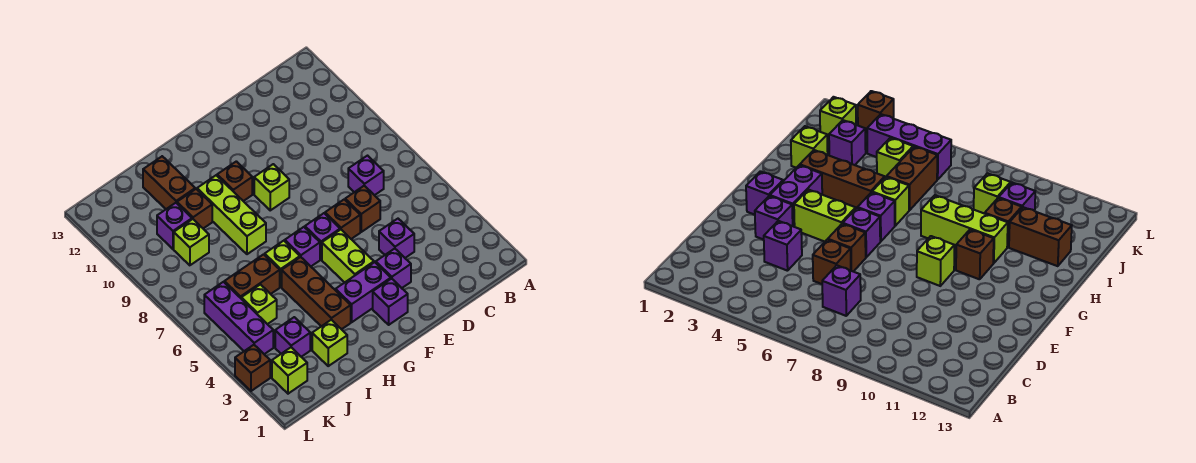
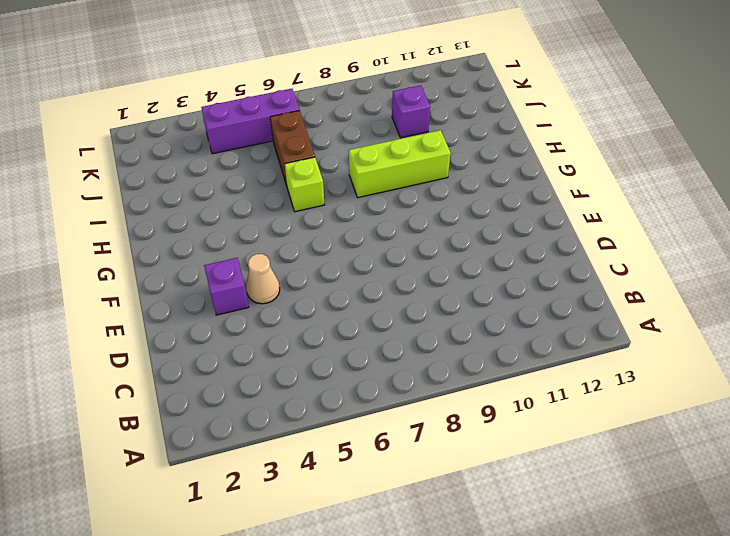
tan cone E4 level 1 -> none
none -> purple brick C7 level 1
none -> purple brick D4 level 1
none -> brown brick D6 level 1

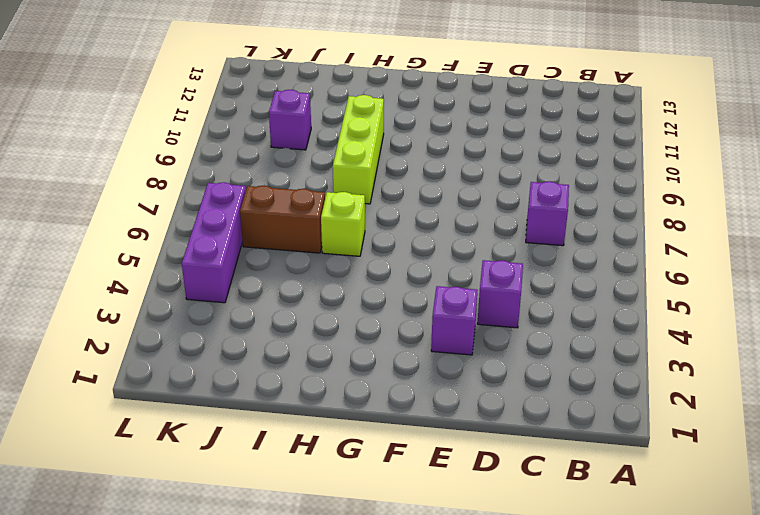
none -> brown brick D6 level 1
none -> brown brick E6 level 1
none -> purple brick F2 level 1

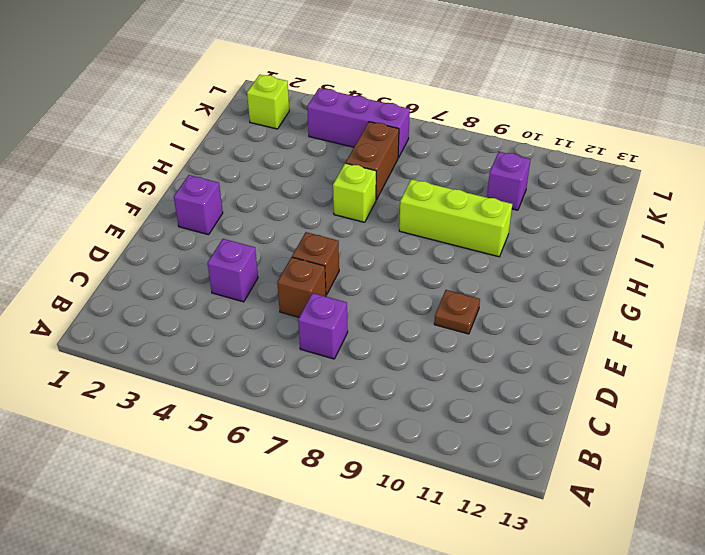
brown plate E10 level 1 -> none
none -> purple brick E3 level 1
none -> purple brick F3:G3 level 1
none -> lime brick F4:F5 level 1

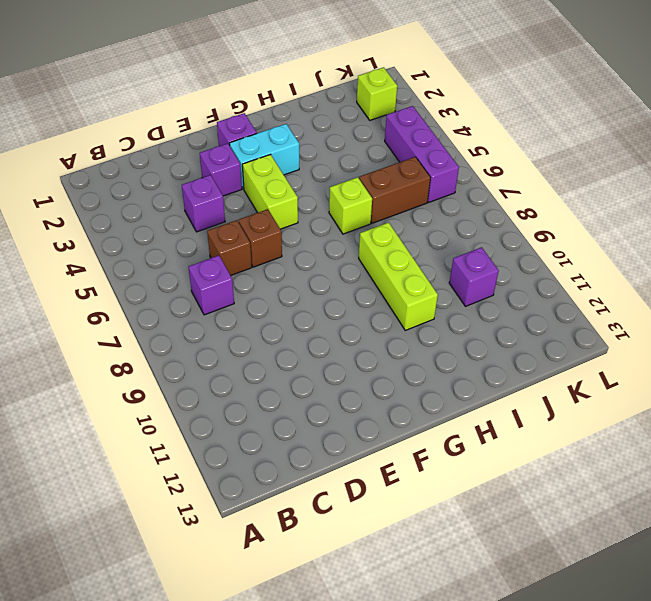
cyan brick F3:G3 level 1 -> purple brick F3:G3 level 1
none -> purple brick F6 level 1
none -> lime brick F9 level 1
none -> purple brick G6 level 1

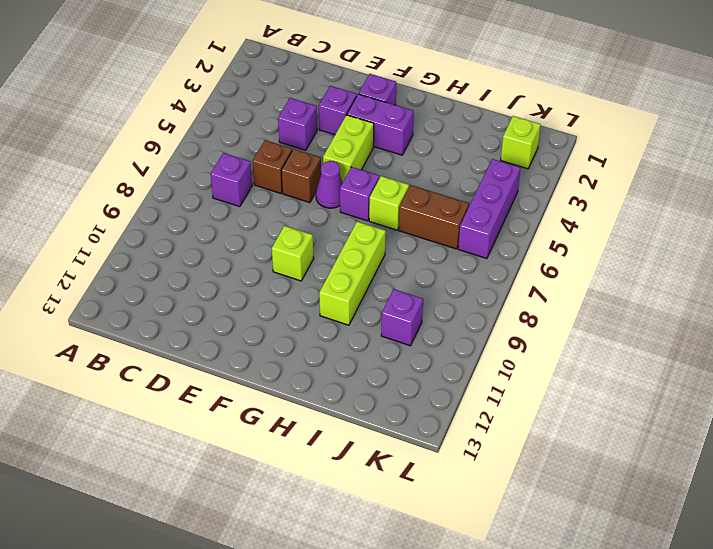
purple cone F6 level 1 -> purple brick F6 level 1
none -> brown brick G10 level 1
none -> brown brick H3:H5 level 1
none -> lime brick I2 level 1

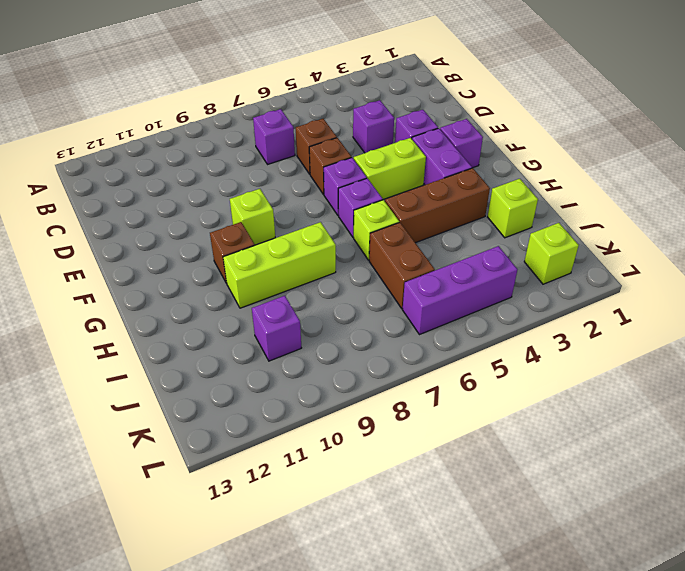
none -> brown brick I10 level 1
none -> brown brick I11:I12 level 1
none -> purple brick J3 level 1

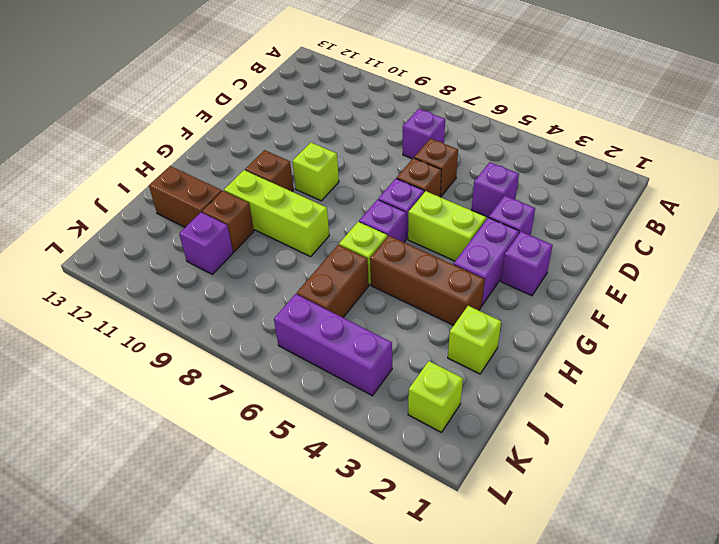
none -> purple brick J3 level 1
none -> lime brick J5 level 1
none -> lime brick J9 level 1

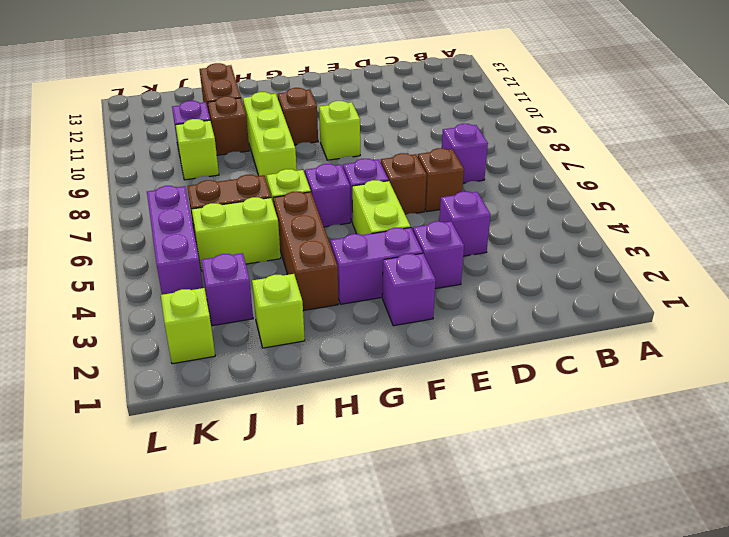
lime brick I5:J5 level 1 -> lime brick J5 level 1
none -> brown brick L3 level 1

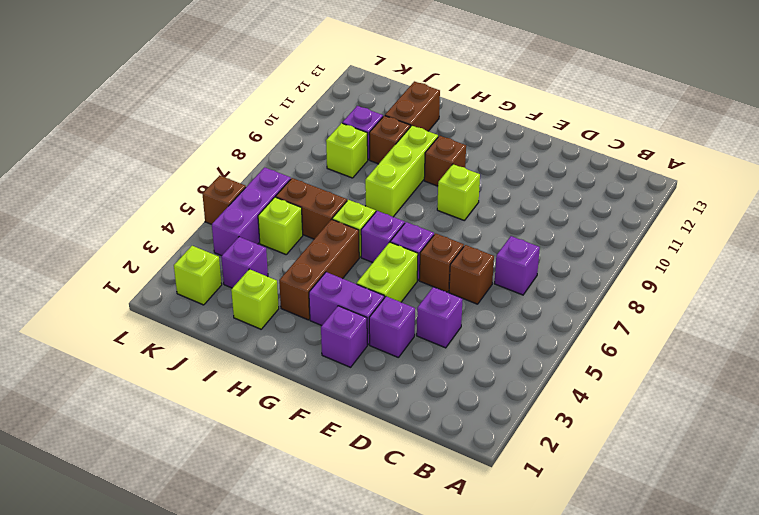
brown brick L5 level 1 -> brown brick L3 level 1

